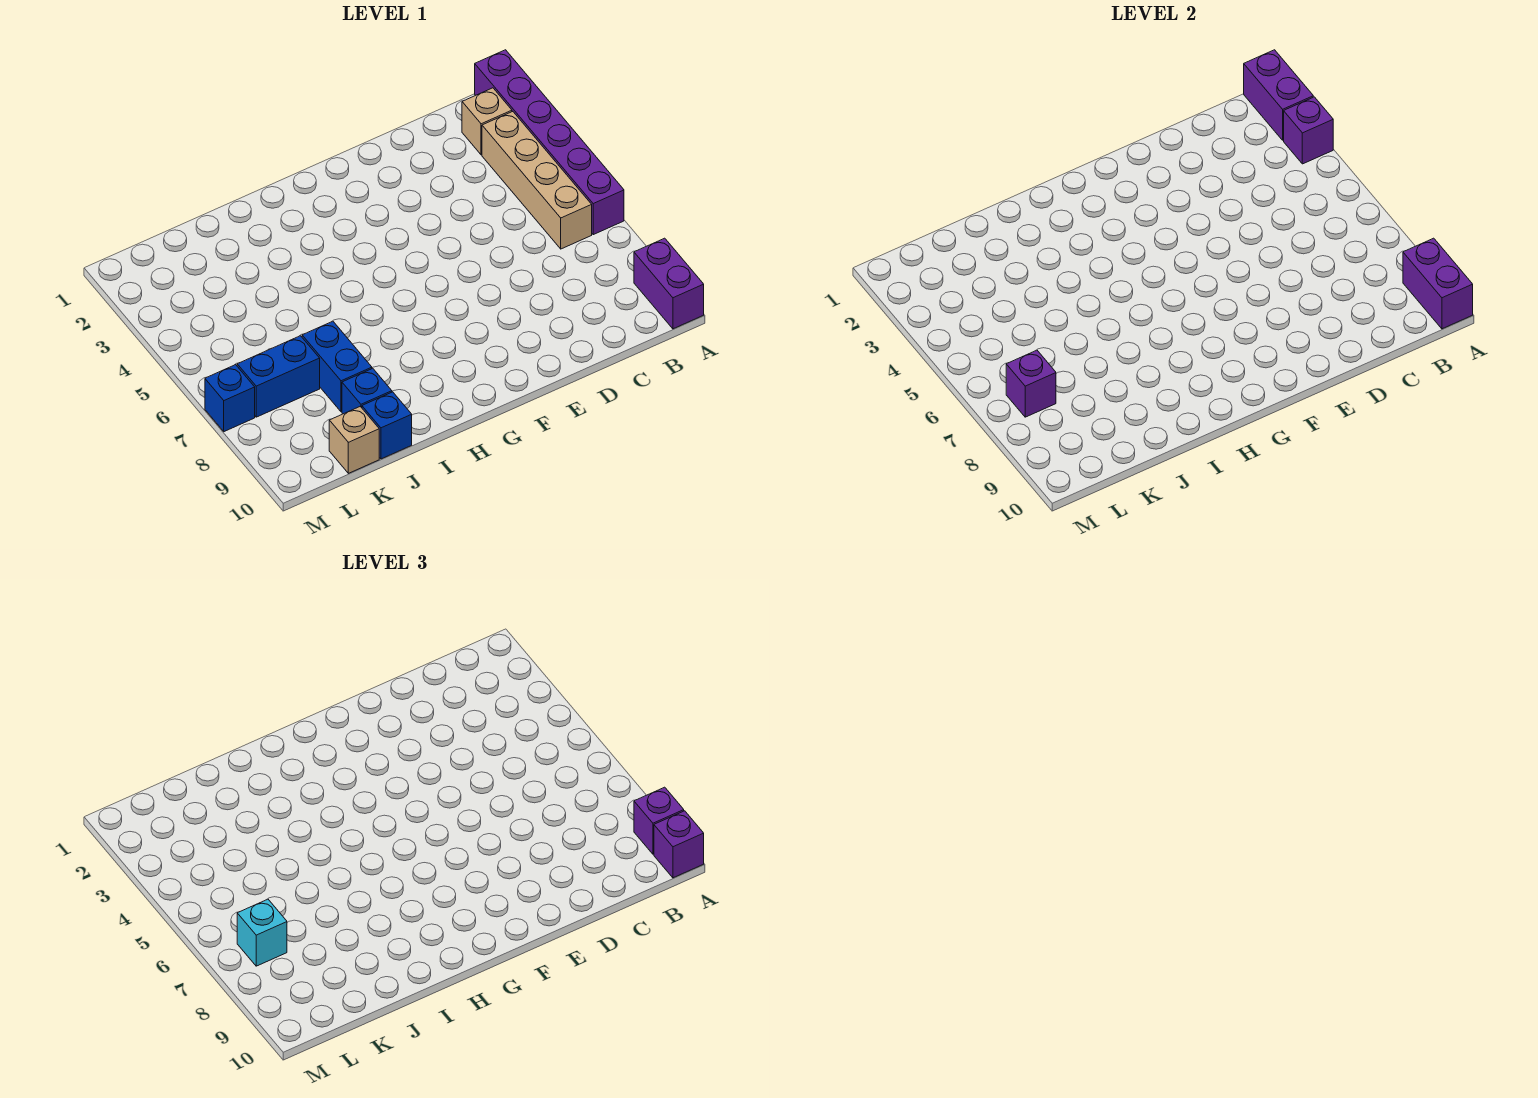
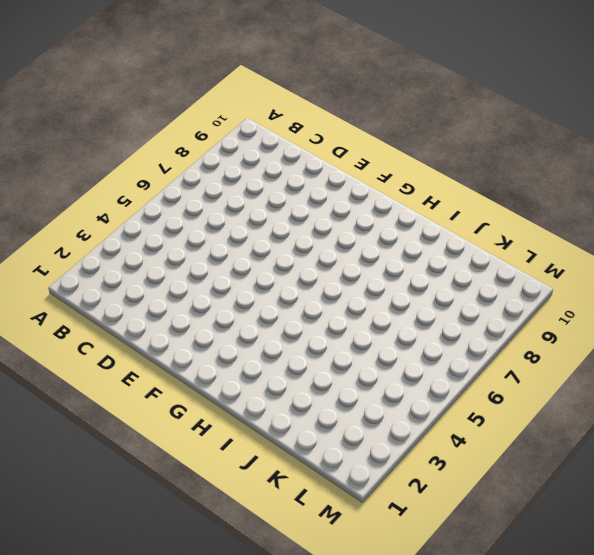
none -> purple brick A1:A6 level 1
none -> purple brick A9:A10 level 1
none -> tan brick B2 level 1

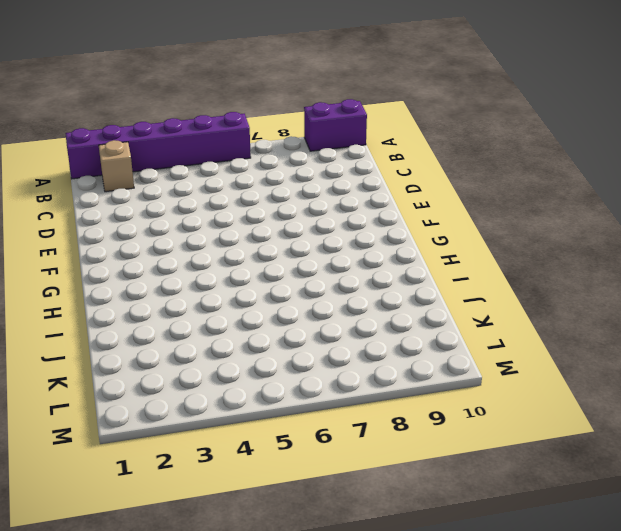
none -> tan brick B3:B6 level 1
none -> blue brick J7:J8 level 1
none -> blue brick J9 level 1

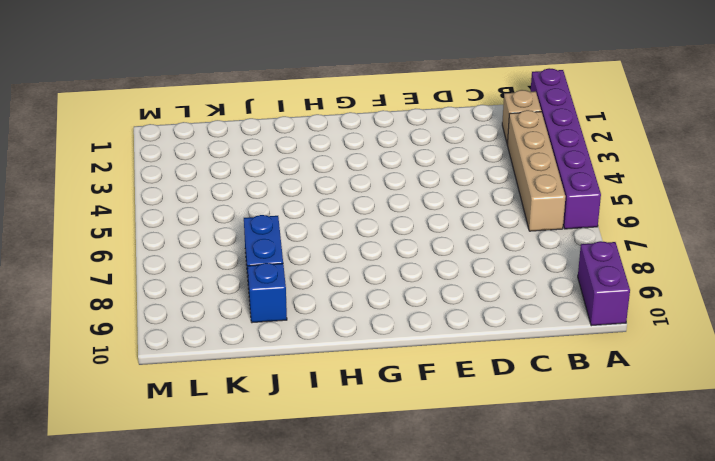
none -> blue brick J10 level 1
none -> blue brick K7:L7 level 1
none -> tan brick K10 level 1

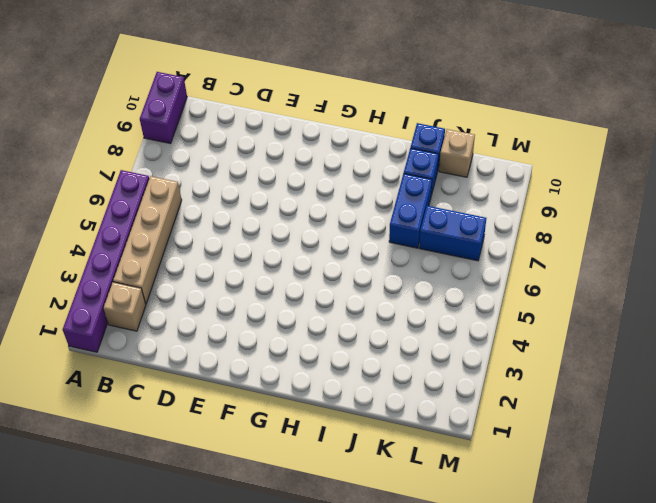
none -> blue brick M7 level 1
none -> purple brick A1:A2 level 2
none -> purple brick A3 level 2

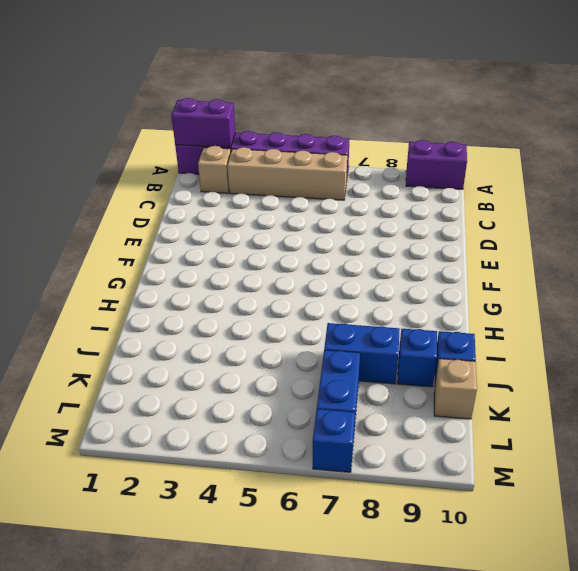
none -> purple brick A3 level 2
none -> purple brick A9:A10 level 2
none -> purple brick L7 level 2

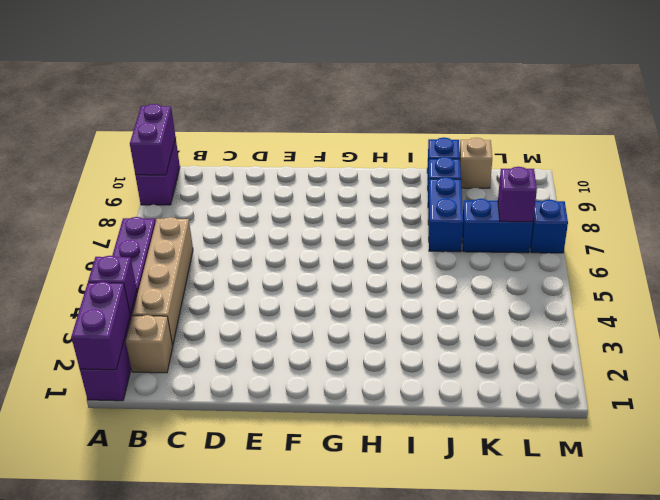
none -> purple brick A9 level 3
none -> purple brick A10 level 3
none -> cyan brick L7 level 3

